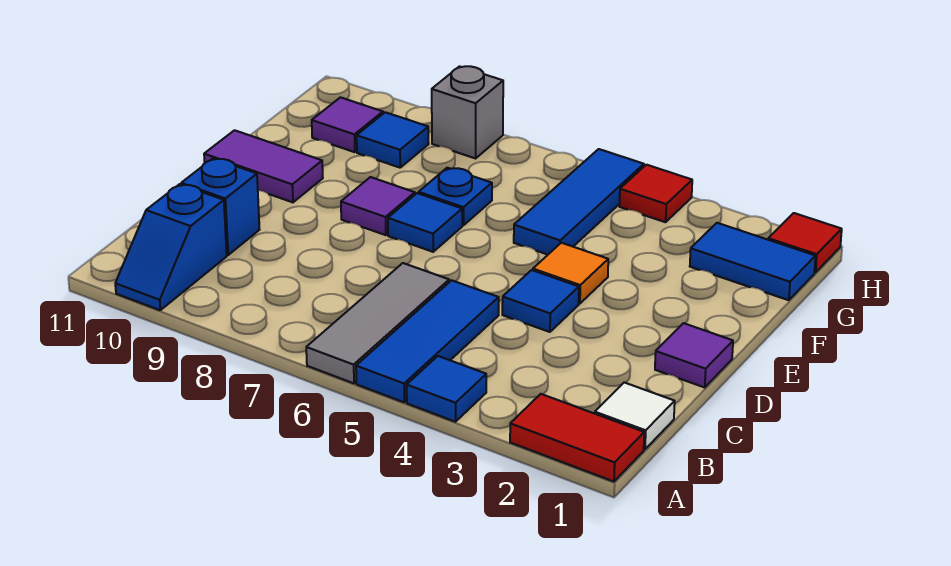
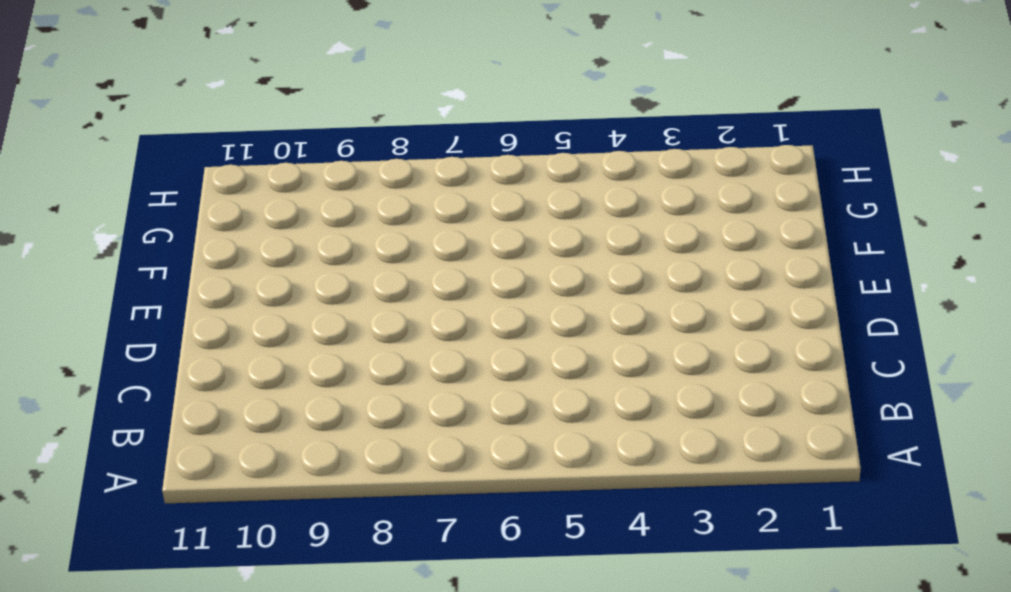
none -> red tile A1:A2 level 1
none -> blue tile A4 level 1
none -> blue tile A5:C5 level 1

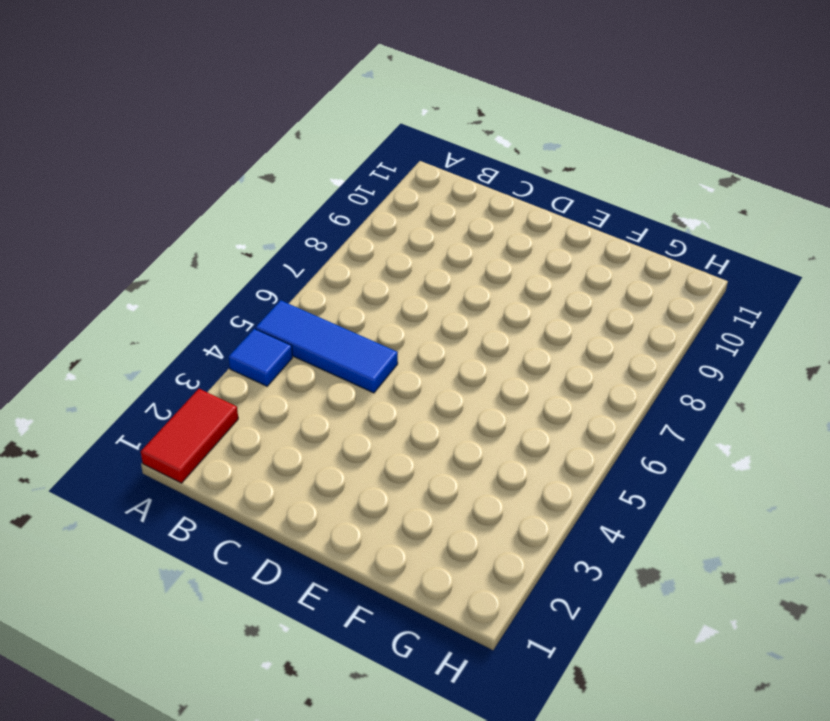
none -> grey tile A6:C6 level 1
none -> blue slope A10:B10 level 1 top B
none -> white tile B1 level 1

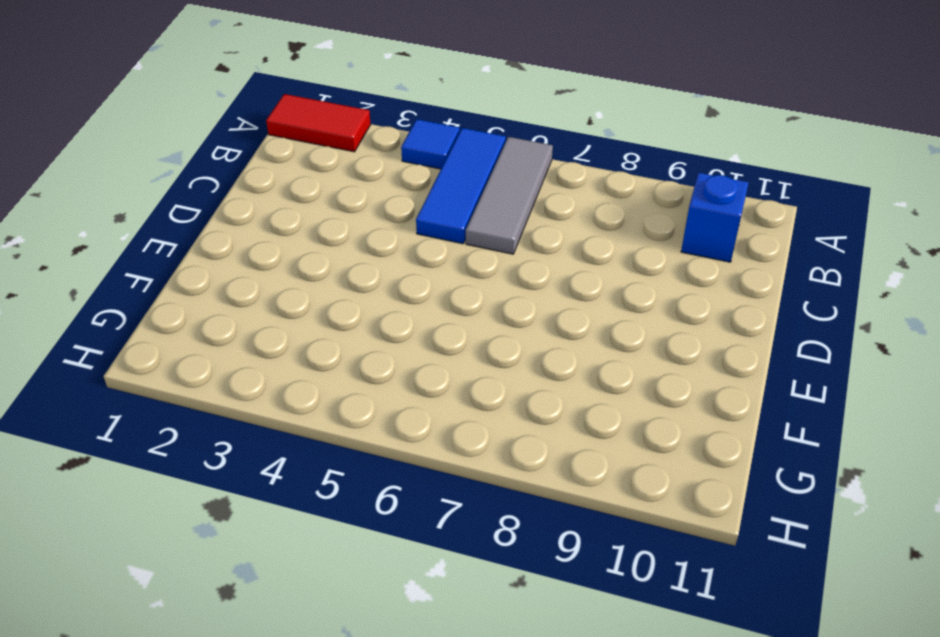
none -> white tile B1 level 1
none -> blue brick C10 level 1
none -> purple tile D1 level 1

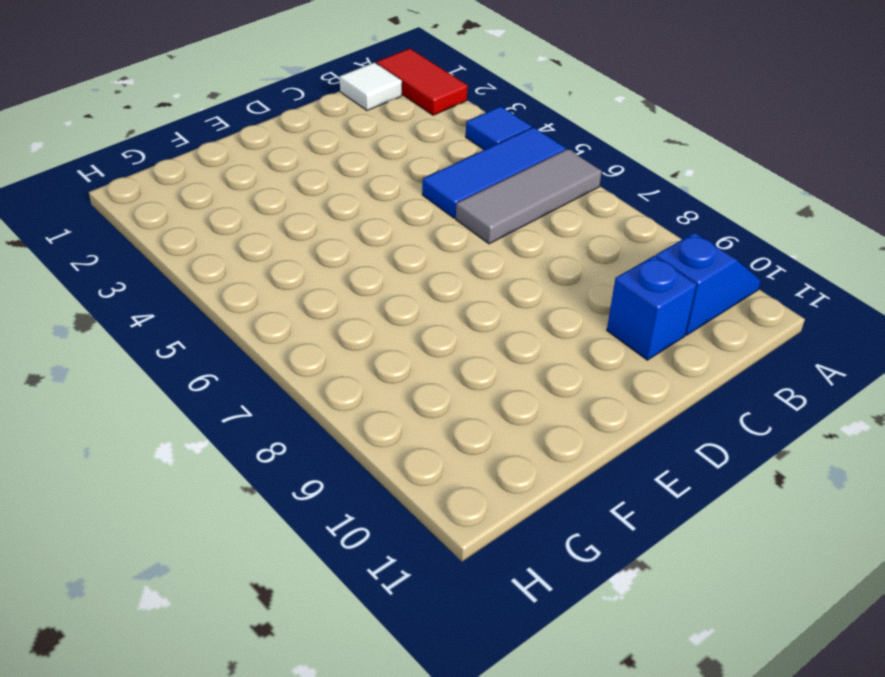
none -> purple tile D1 level 1
none -> blue tile D4 level 1
none -> orange tile E4 level 1

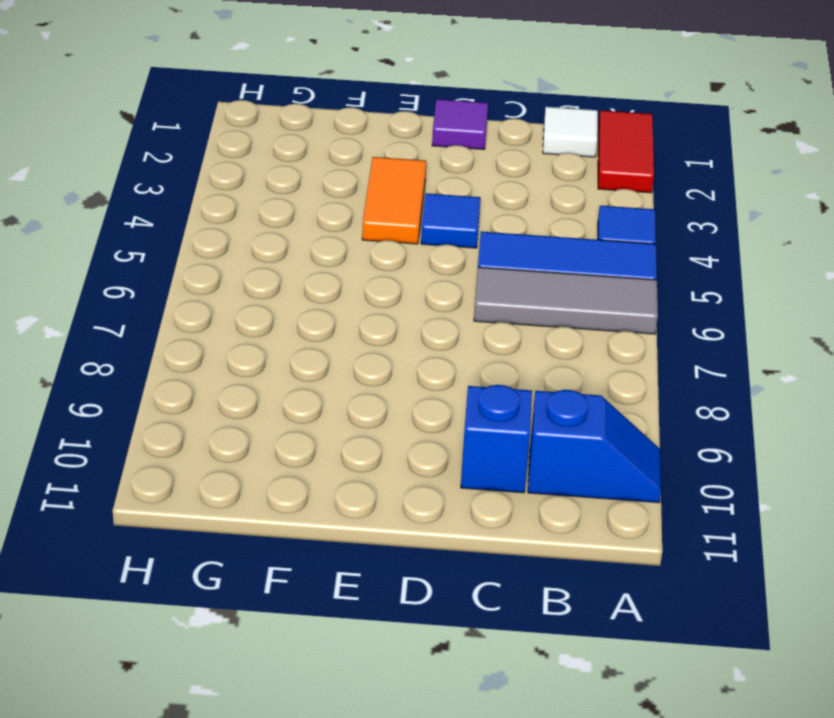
orange tile E3:E4 level 1 -> orange tile E4 level 1
none -> blue tile E7 level 1
none -> purple tile E8 level 1
none -> purple tile E10:E11 level 1

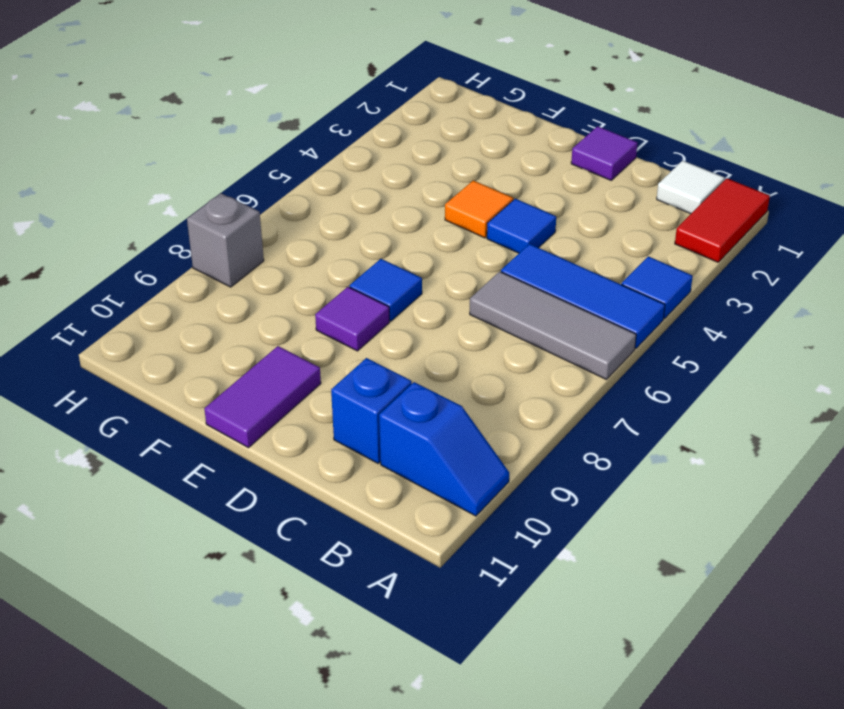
none -> blue tile F5:H5 level 1
none -> blue plate F7 level 1
none -> blue tile G1:G2 level 1

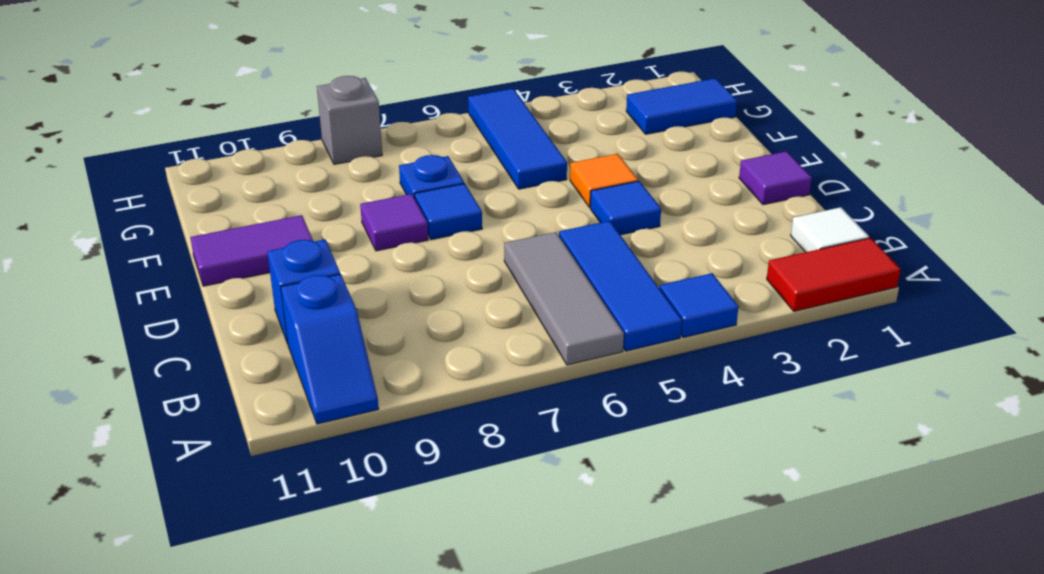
none -> blue tile G9 level 1
none -> purple tile G10 level 1
none -> red tile H1 level 1

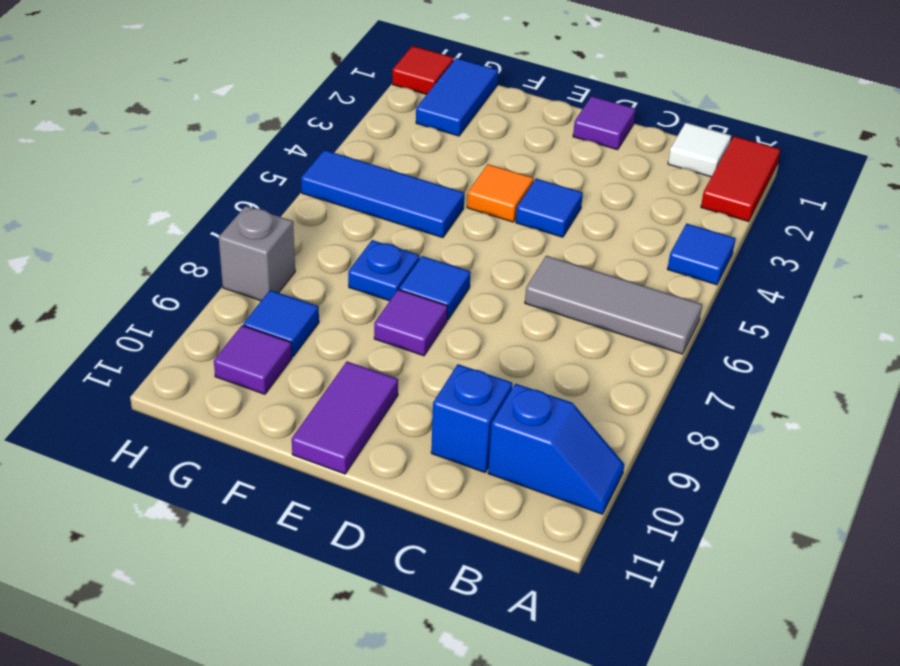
none -> blue tile A5:C5 level 1
none -> red tile H4 level 1

